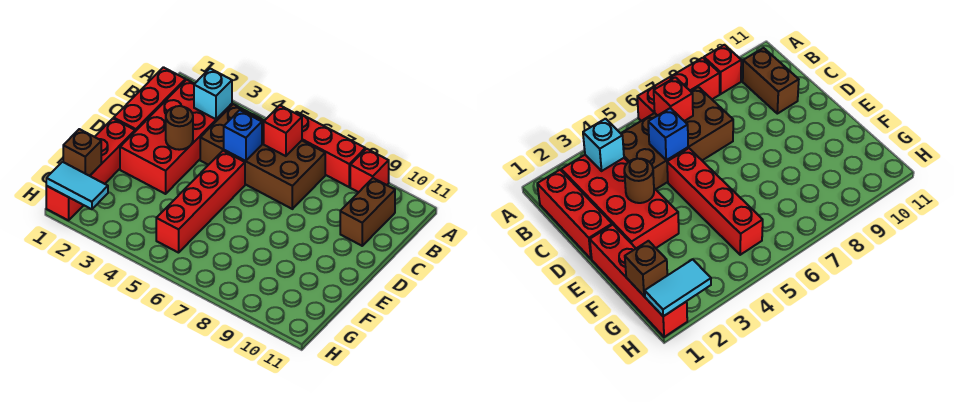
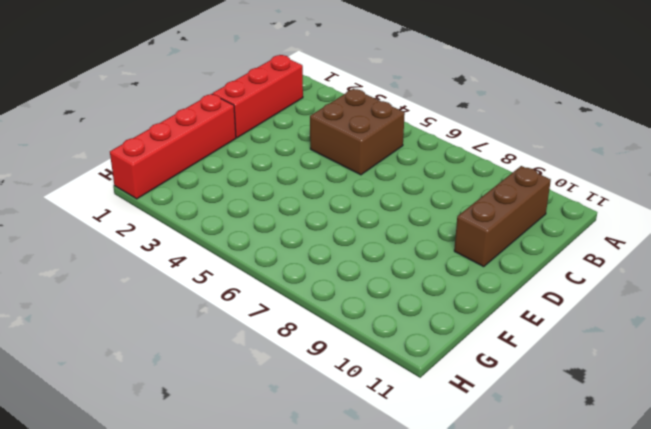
brown brick B4:C5 level 1 -> brown brick B4:C7 level 1
brown brick B10:D10 level 1 -> brown brick B10:C10 level 1
none -> red brick A6:A8 level 1
none -> red brick A9 level 1
none -> red brick B2:E3 level 1

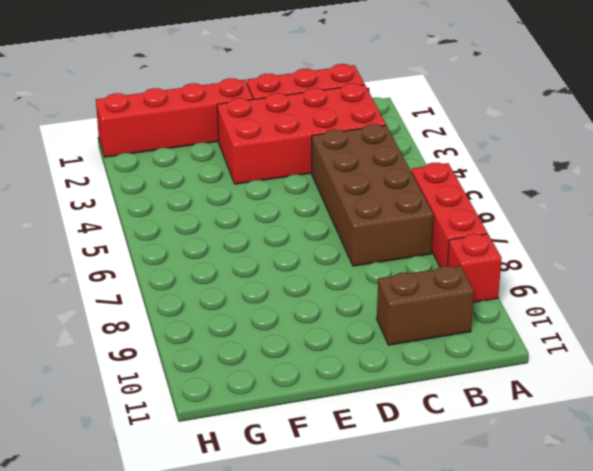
none -> red brick D5:G5 level 1
none -> cyan brick B3 level 2
none -> red brick B6 level 2

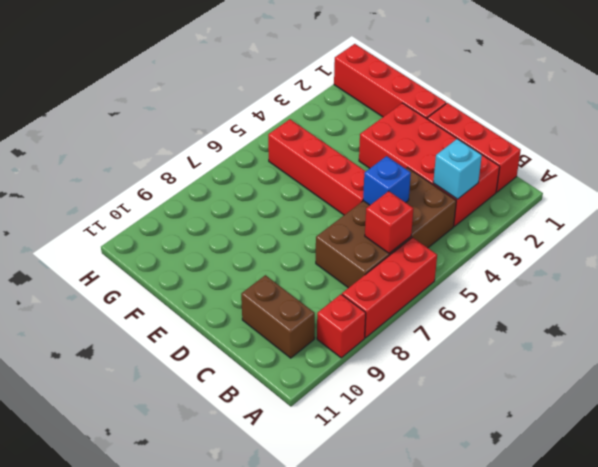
none -> brown round brick D3 level 2
none -> brown brick G1 level 2
none -> cyan tile H1:H2 level 2

